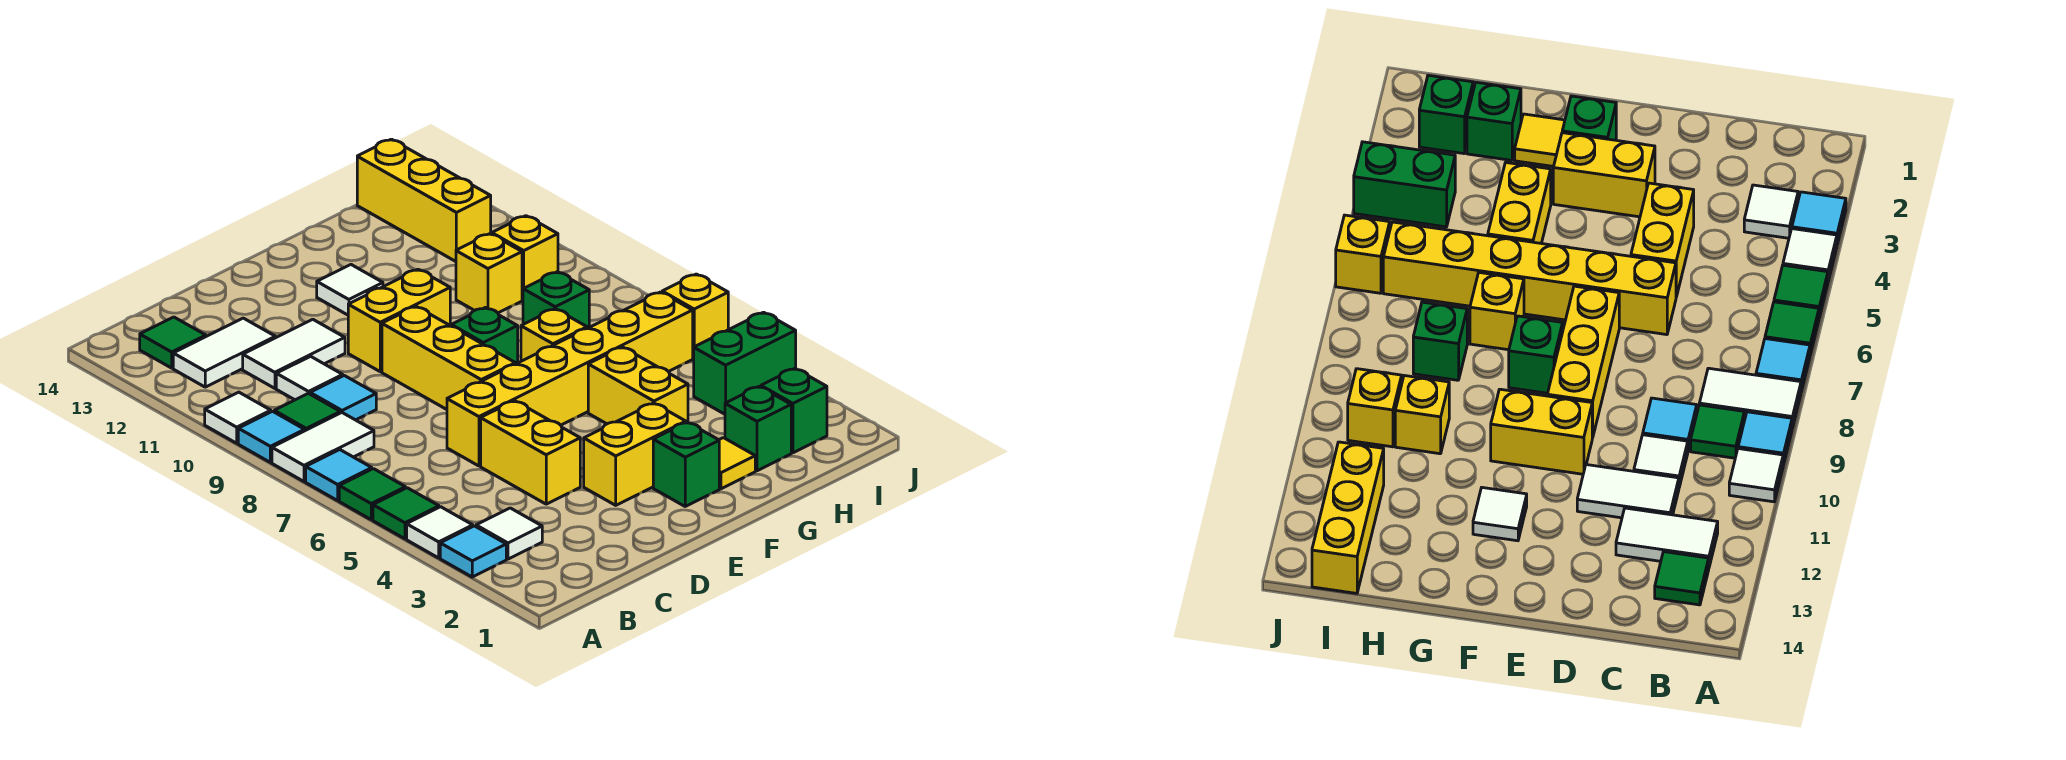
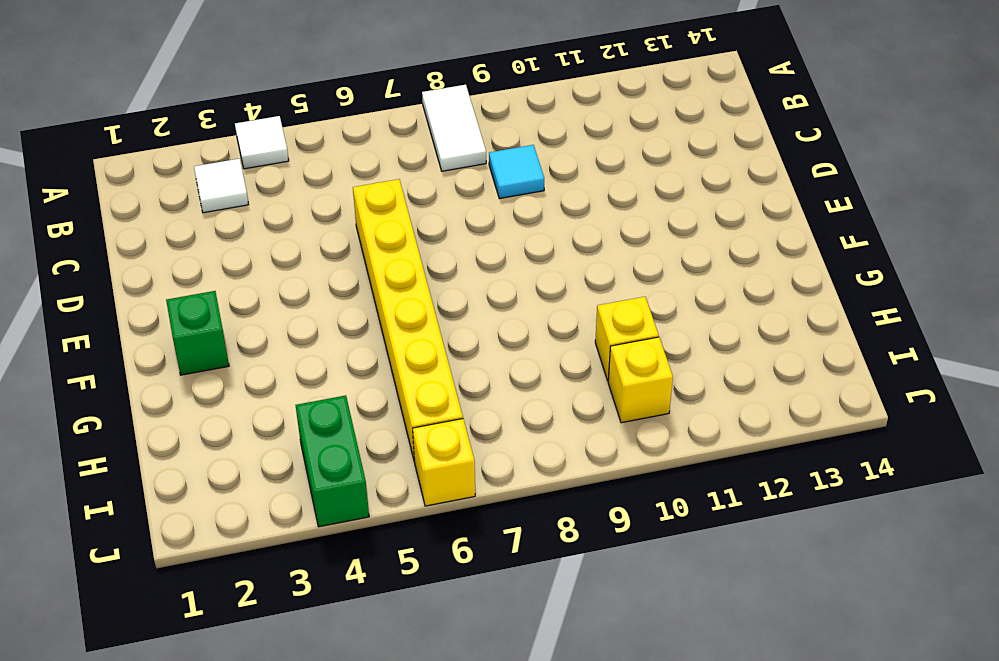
none -> cyan tile A3 level 1
none -> green tile A5 level 1
none -> green tile A6 level 1
none -> cyan tile A7 level 1

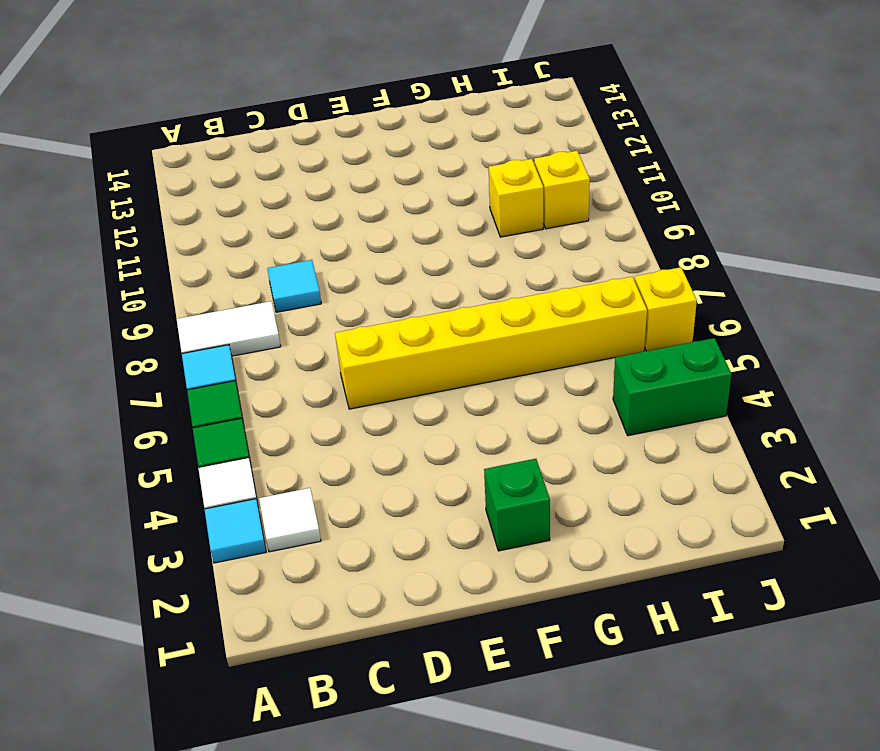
none -> cyan tile A9 level 1
none -> white tile A10 level 1
none -> green tile B9 level 1
none -> white tile B12:C12 level 1

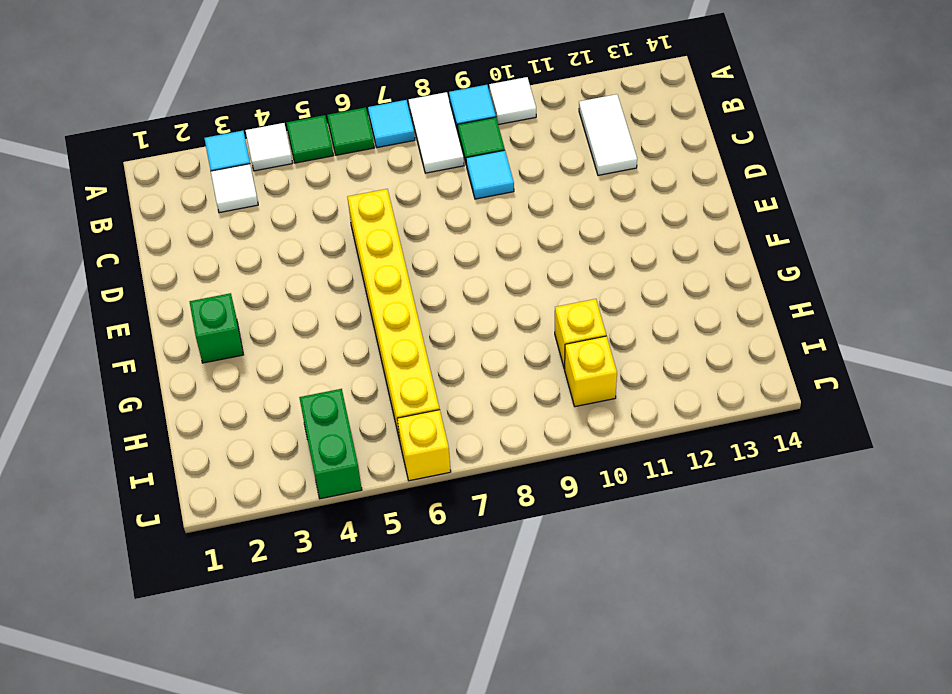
none -> green tile B13 level 1
none -> white tile C10 level 1
none -> white tile C11:D11 level 1
none -> yellow brick D4:D5 level 1

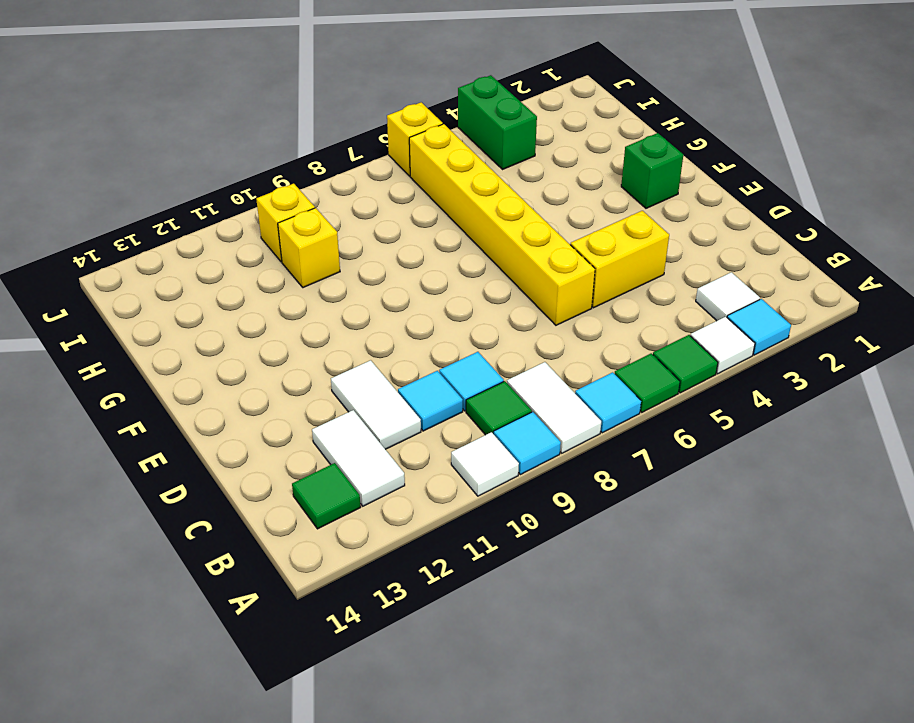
cyan tile C10 level 1 -> white tile C10 level 1
none -> yellow brick E3:F3 level 1
none -> yellow brick E7:E9 level 1
none -> yellow brick E10:F10 level 1
none -> green brick F8 level 1

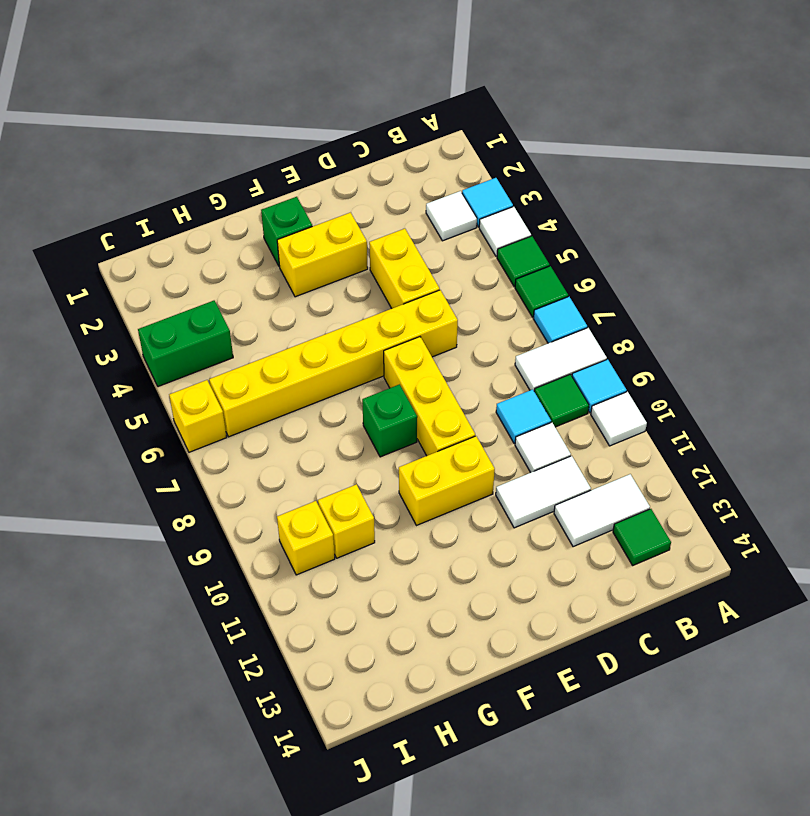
none -> white tile F12 level 1
none -> yellow tile G2 level 1
none -> yellow brick G4:G5 level 1
none -> yellow brick G7 level 1

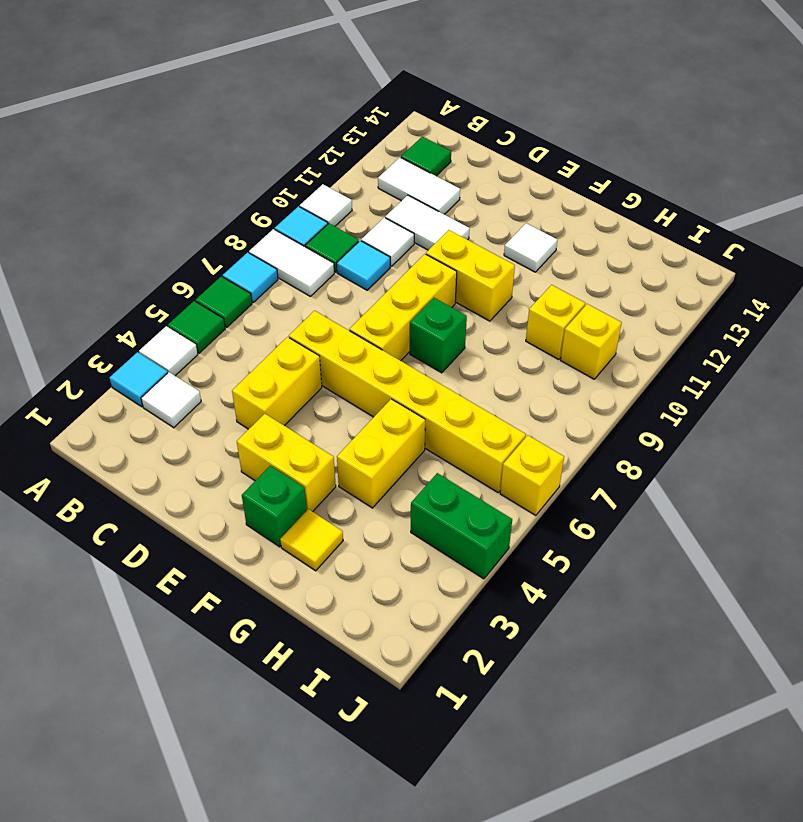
none -> yellow brick G7 level 1
none -> green brick H2 level 1
none -> green brick H8 level 1
none -> green brick I2 level 1

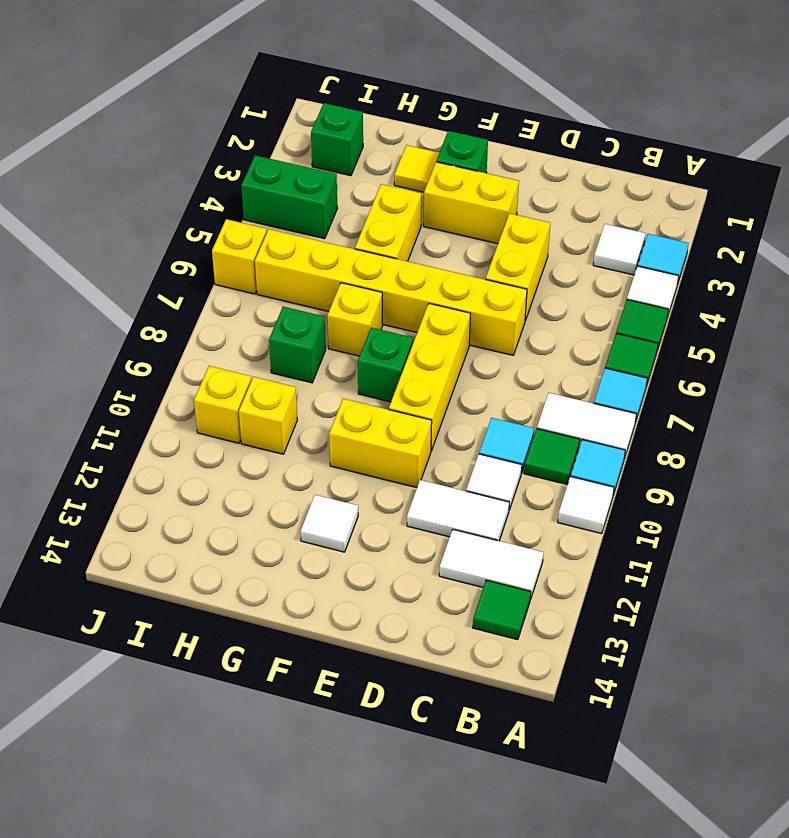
none -> green brick H2 level 1
none -> yellow brick I12:I14 level 1

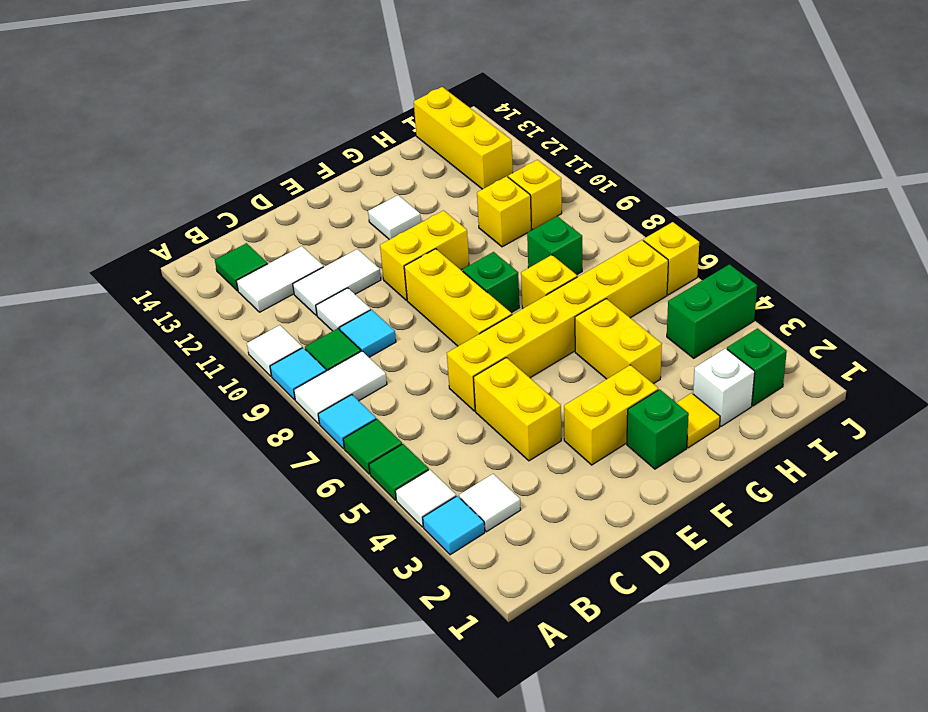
white brick H2 level 1 -> green brick H2 level 1

